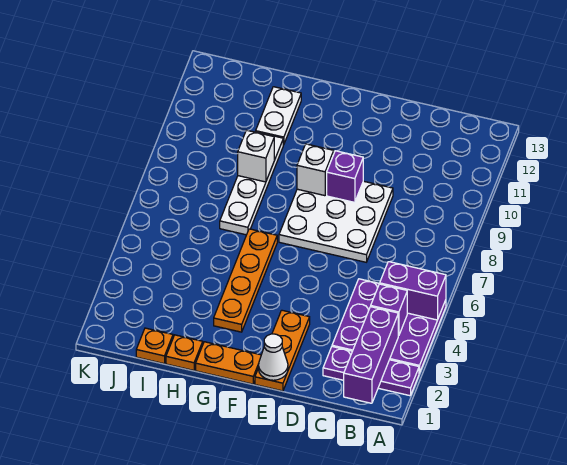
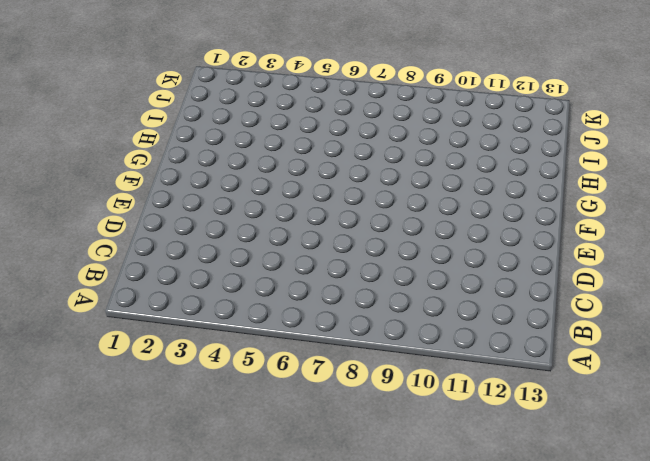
none -> purple plate A2:C2 level 1
none -> purple plate A3:C5 level 1
none -> white plate D7:F9 level 1

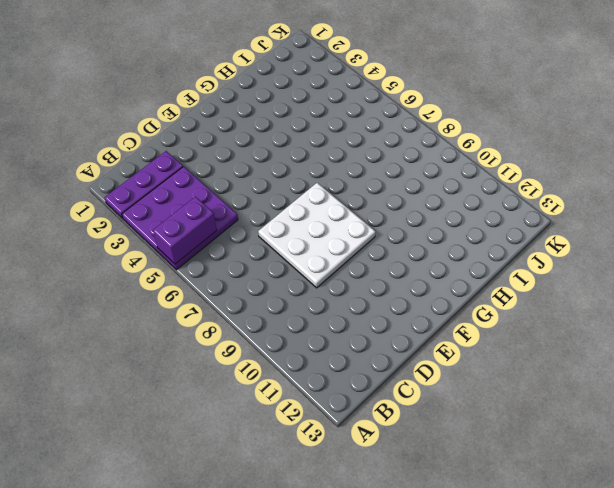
none -> orange plate E1:E3 level 1
none -> orange plate F1:G1 level 1
none -> orange plate G3:G6 level 1

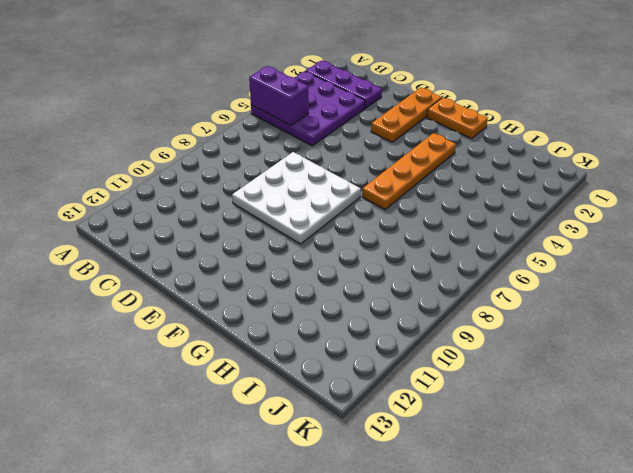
none -> orange plate H1 level 1
none -> white plate H7:H10 level 1
none -> white plate H11:H12 level 1

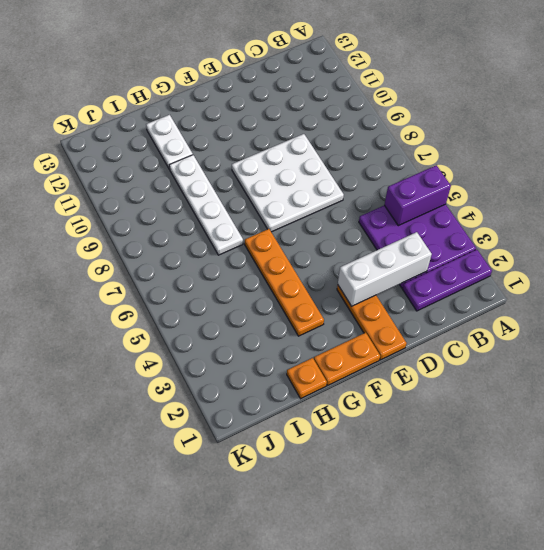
white brick C3:E3 level 2 -> none
none -> orange plate I1 level 1
none -> purple brick B1:B3 level 2
none -> purple brick B4 level 2

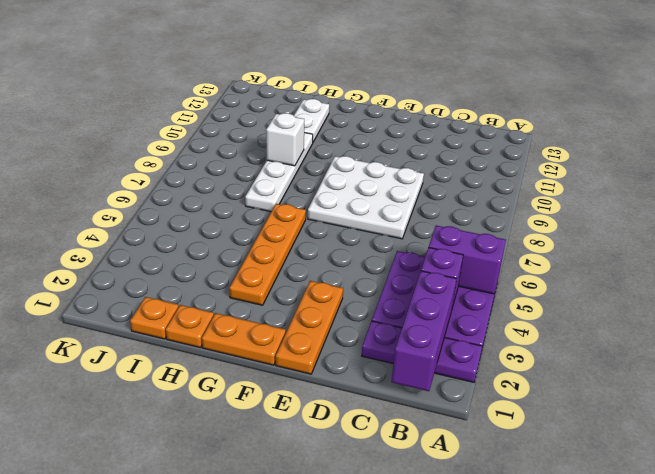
none -> white cone E1 level 2
none -> purple brick E9 level 2
none -> white brick F9 level 2

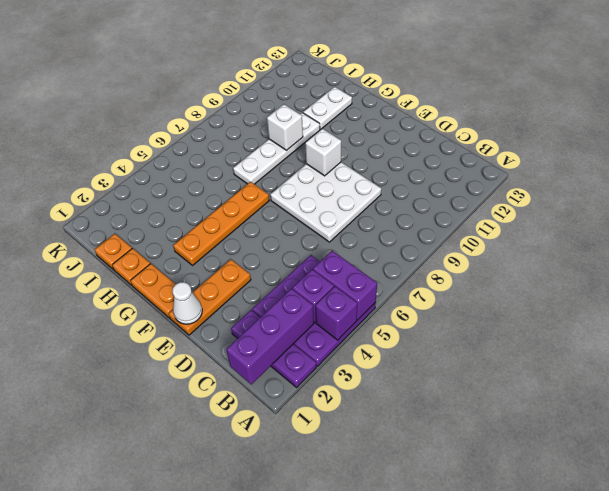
purple brick A4 level 2 -> purple brick E9 level 2

